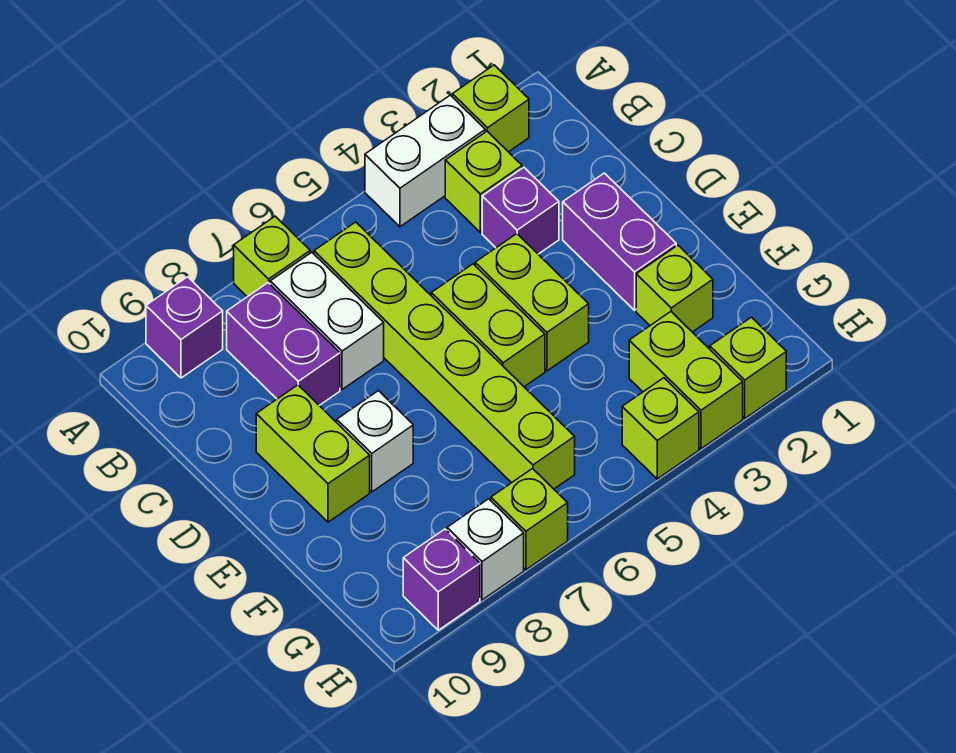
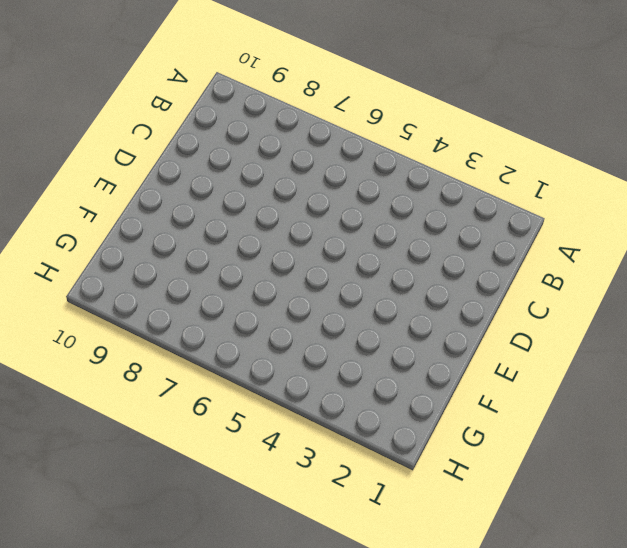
none -> lime brick A2 level 1
none -> white brick A3:A4 level 1
none -> lime brick A7 level 1

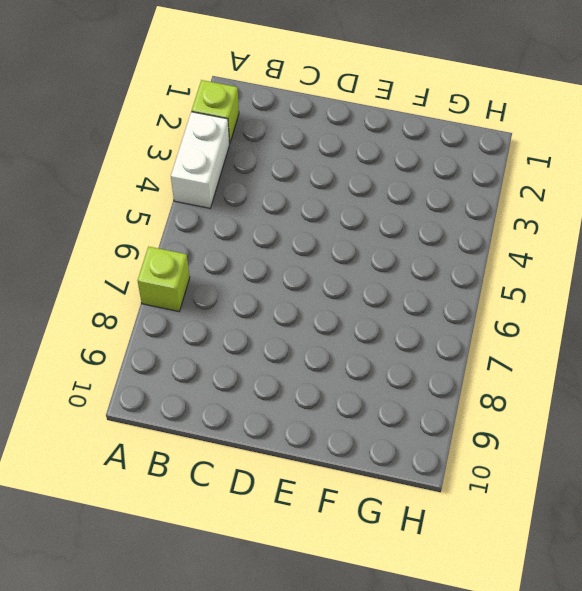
none -> purple brick A9 level 1
none -> lime brick B3 level 1
none -> lime brick B6:G6 level 1

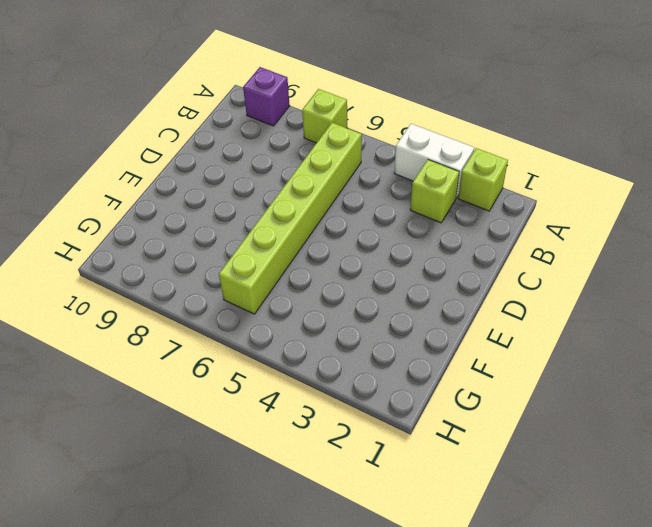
none -> white brick B7:C7 level 1
none -> purple brick B8:C8 level 1
none -> purple brick C3 level 1

